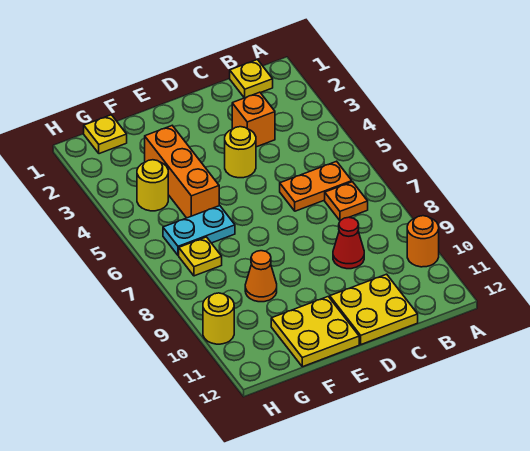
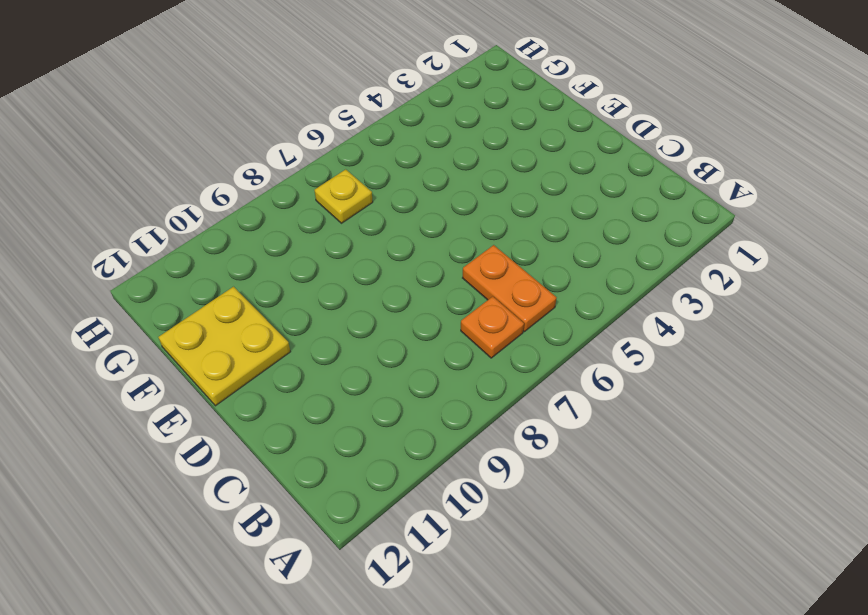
none -> orange round brick A10 level 1
none -> yellow plate B1 level 1
none -> orange brick C3 level 1

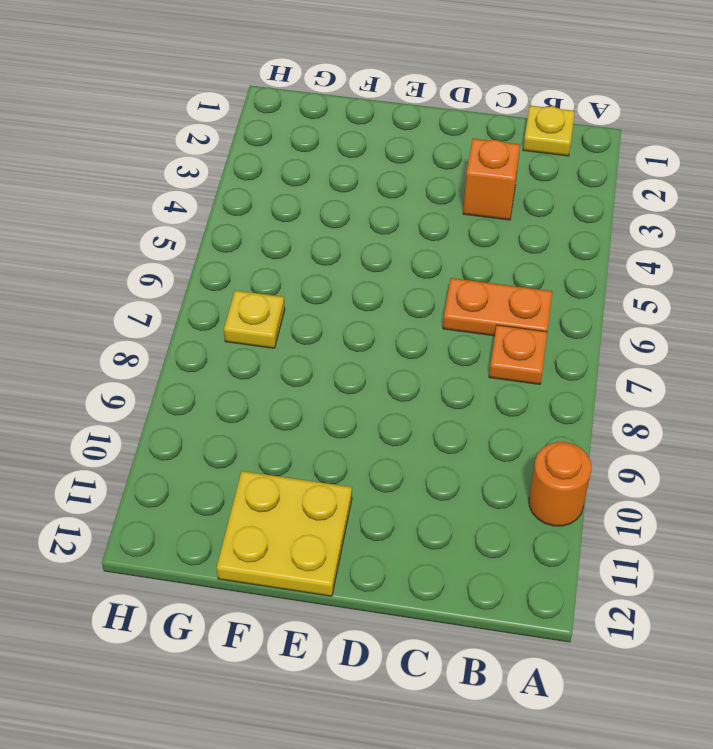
none -> red cone C9 level 1
none -> yellow plate C11:D12 level 1
none -> yellow round brick D4 level 1

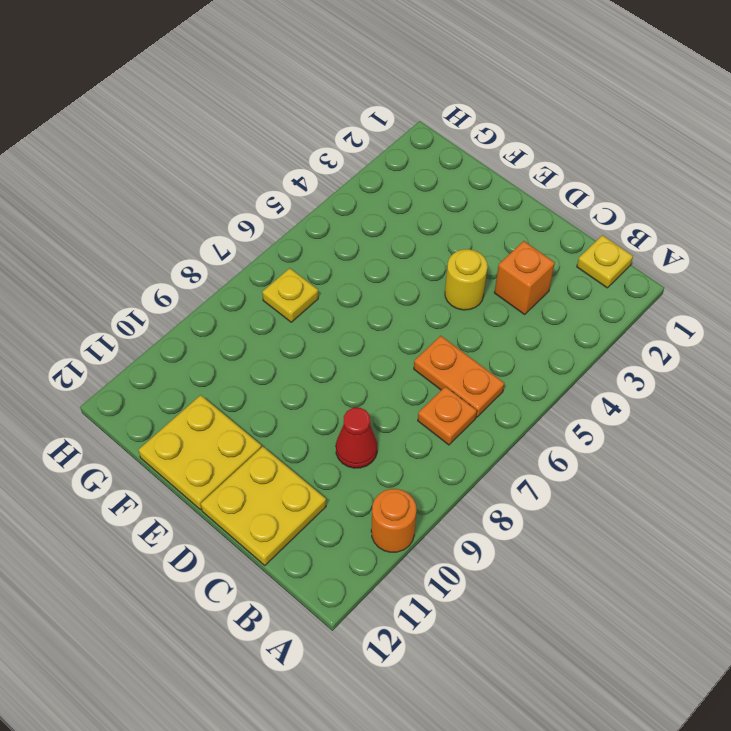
none -> orange brick F3:F5 level 1
none -> cyan plate F6:G6 level 1
none -> orange cone F9 level 1

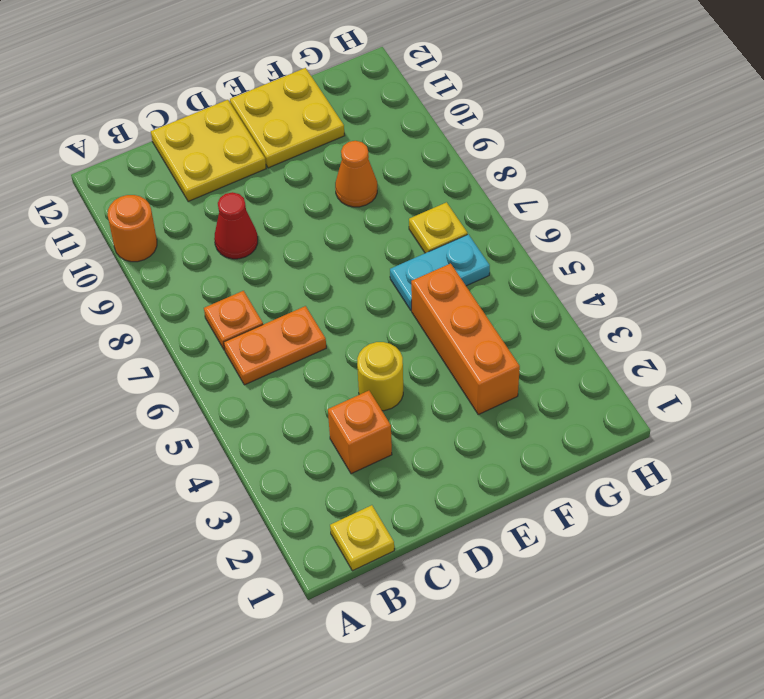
none -> yellow plate G1 level 1
none -> yellow round brick G4 level 1
none -> yellow round brick H10 level 1

